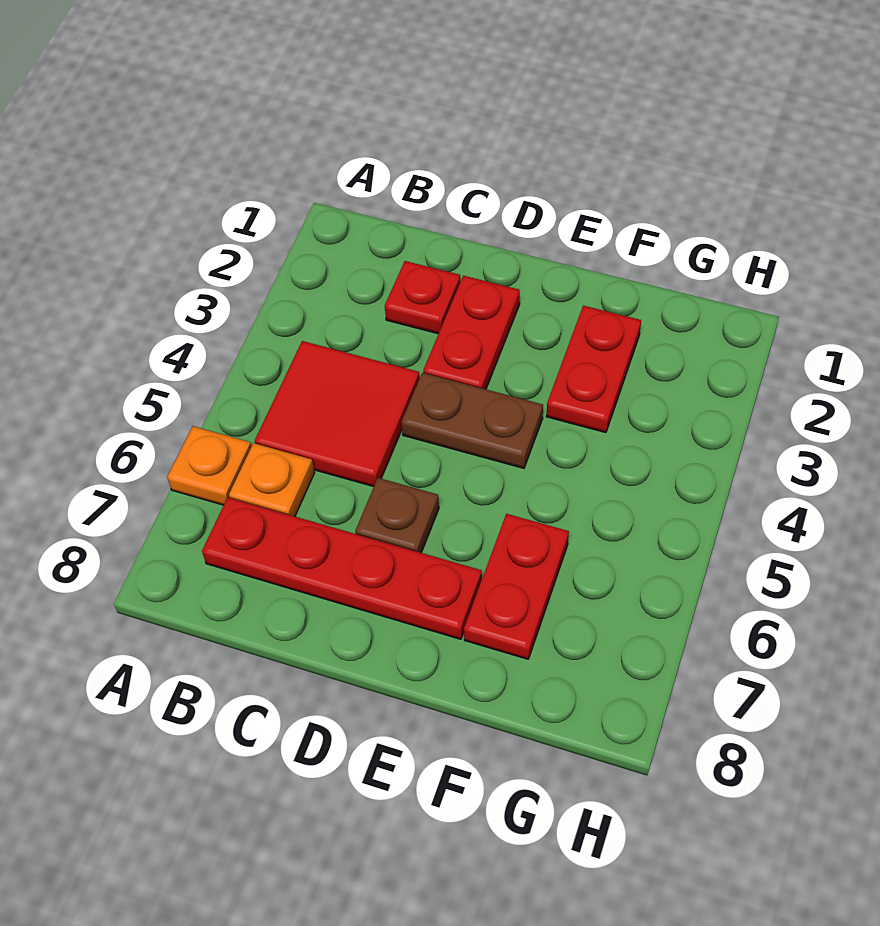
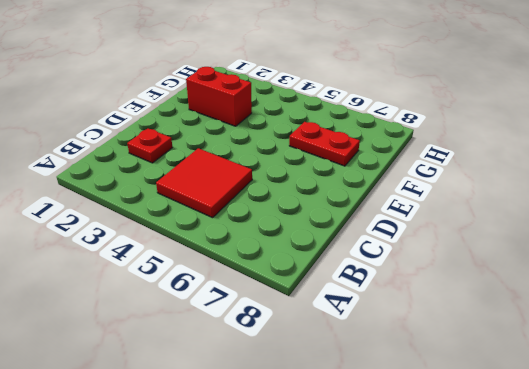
red brick F2:F3 level 1 -> red plate F2:F3 level 1
none -> orange plate A6 level 1
none -> orange plate B6 level 1

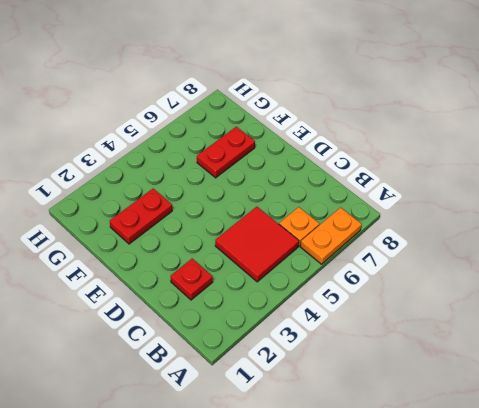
orange plate A6:A7 level 1 -> orange plate A6 level 1
none -> red plate B7:E7 level 1
none -> red plate D2:D3 level 1

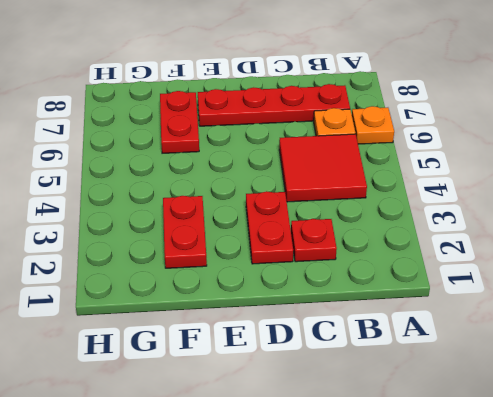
none -> brown plate D4:E4 level 1
none -> brown plate D6 level 1

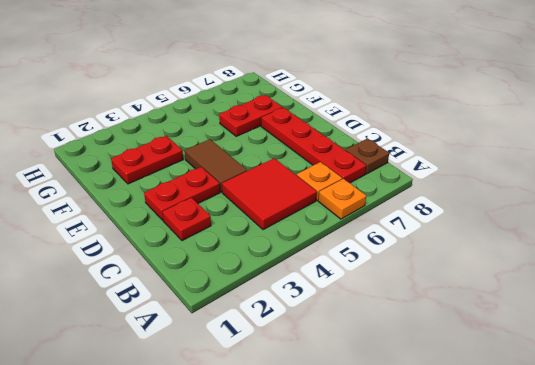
brown plate B8 level 1 -> brown plate D6 level 1
brown tile D4:E4 level 1 -> brown plate D4:E4 level 1

